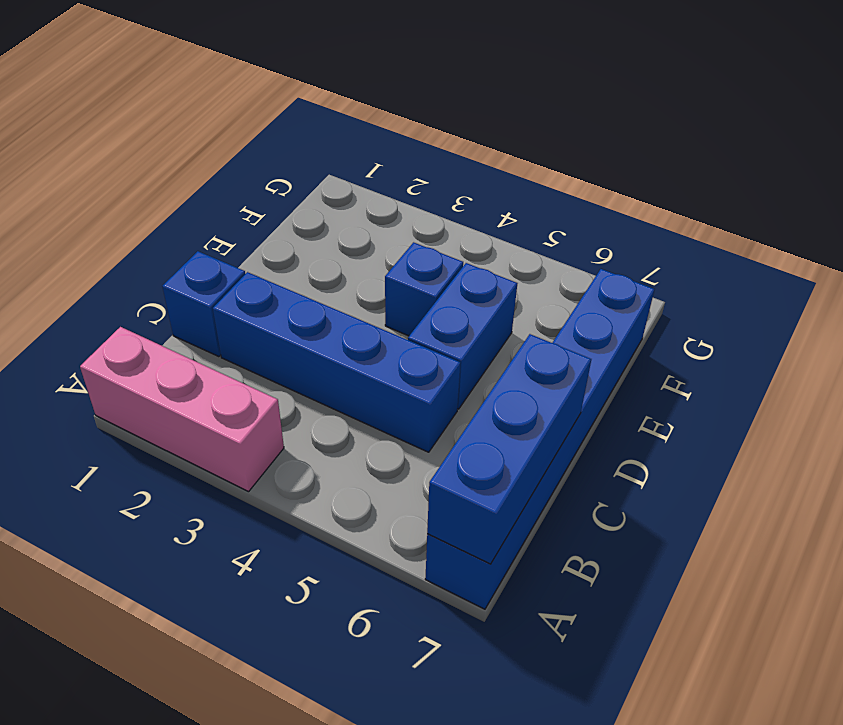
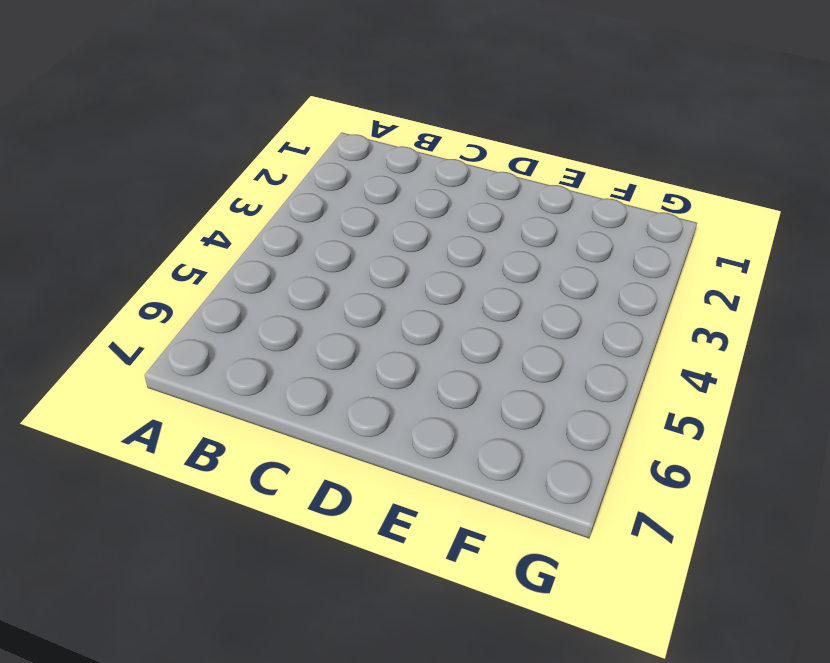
none -> pink brick A1:A3 level 1
none -> blue brick A7:F7 level 1

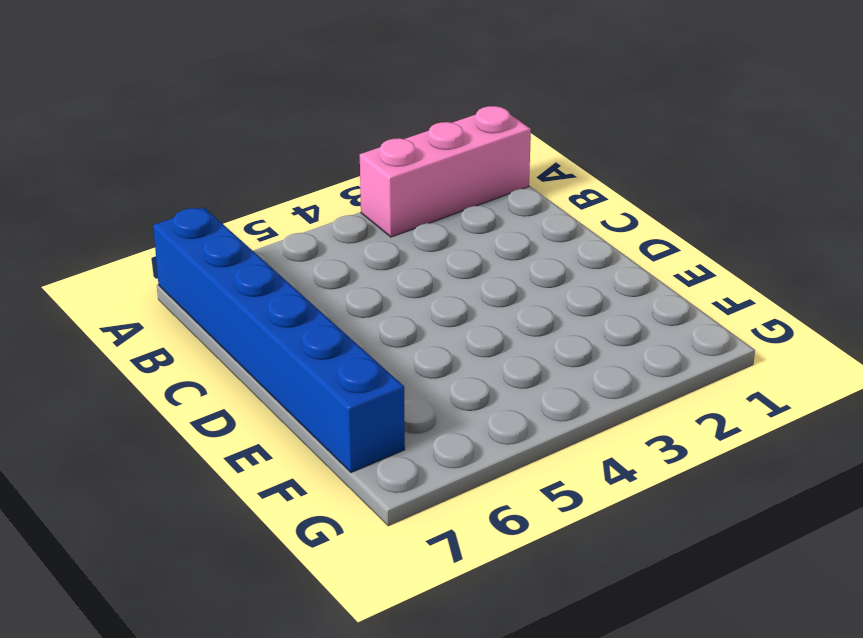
none -> blue brick C1 level 1
none -> blue brick C2:C5 level 1

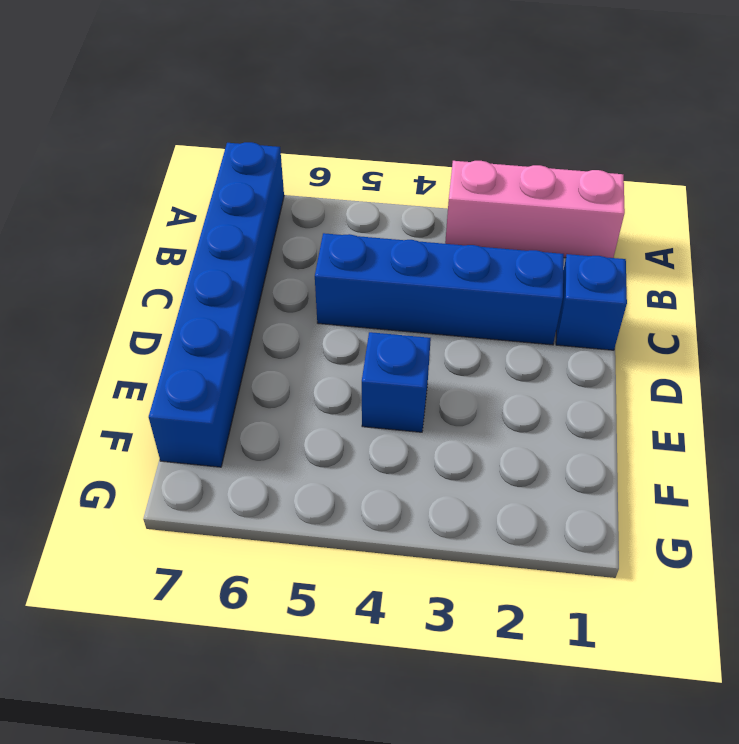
none -> blue brick D5:E5 level 1
none -> blue brick A7:C7 level 2

